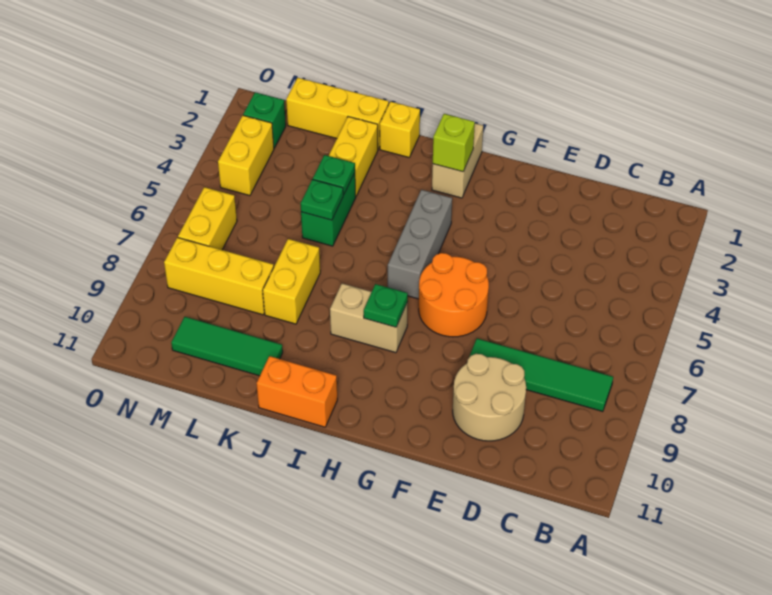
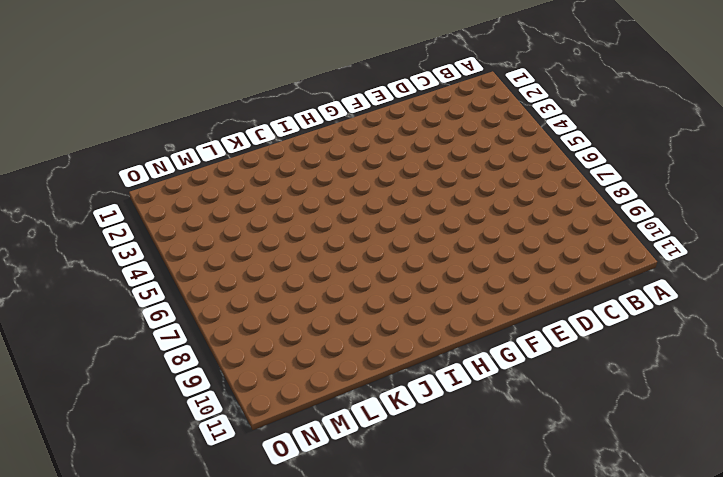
none -> green tile B8:E8 level 1
none -> tan round brick D9:E10 level 1
none -> orange round brick F6:G7 level 1

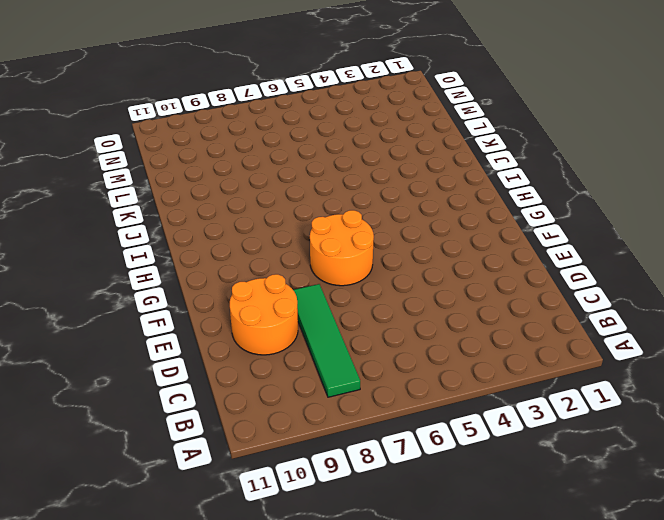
orange round brick D9:E10 level 1 -> tan round brick D9:E10 level 1
none -> tan brick H1:H2 level 1
none -> grey brick H4:H6 level 1
none -> tan brick H8:I8 level 1

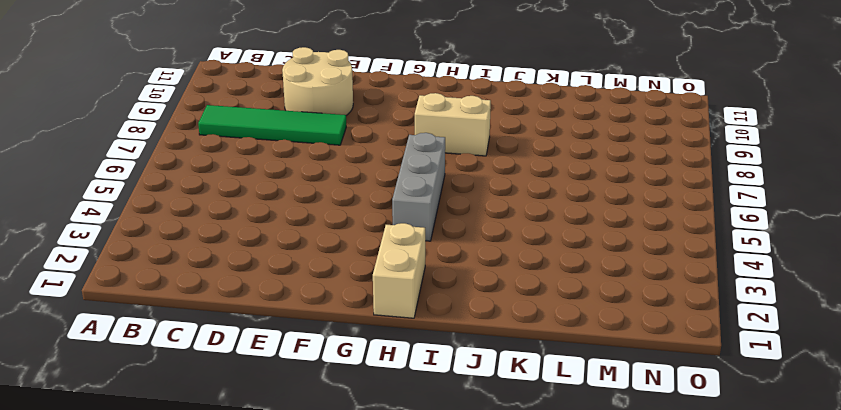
none -> orange round brick F6:G7 level 1
none -> orange brick I11:J11 level 1
none -> yellow brick J1 level 1

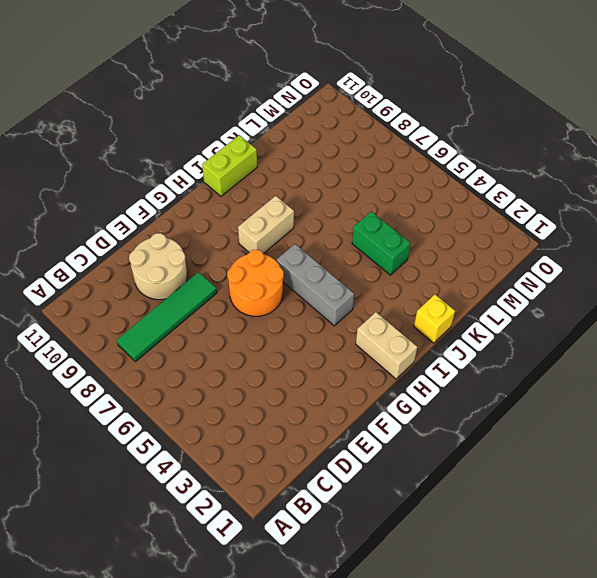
lime brick I11:J11 level 1 -> orange brick I11:J11 level 1
none -> yellow brick K1:M1 level 1
none -> yellow brick K2:K3 level 1
none -> yellow brick K7:K8 level 1

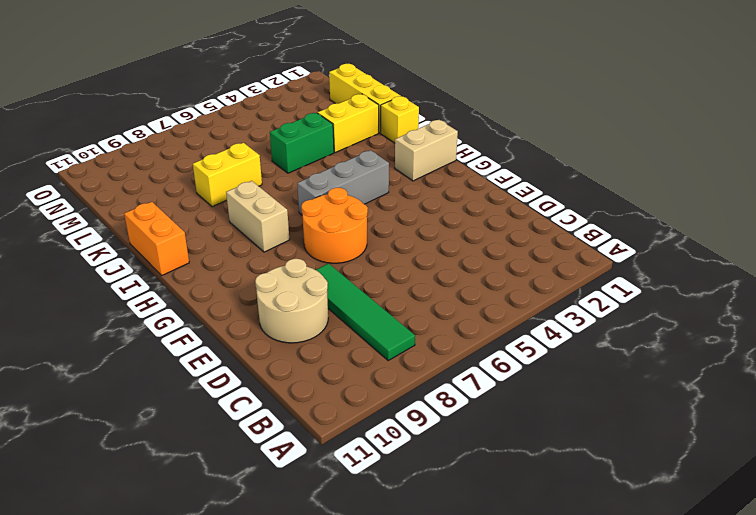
none -> green tile K10:M10 level 1
none -> yellow brick L8:N8 level 1
none -> green brick N2 level 1

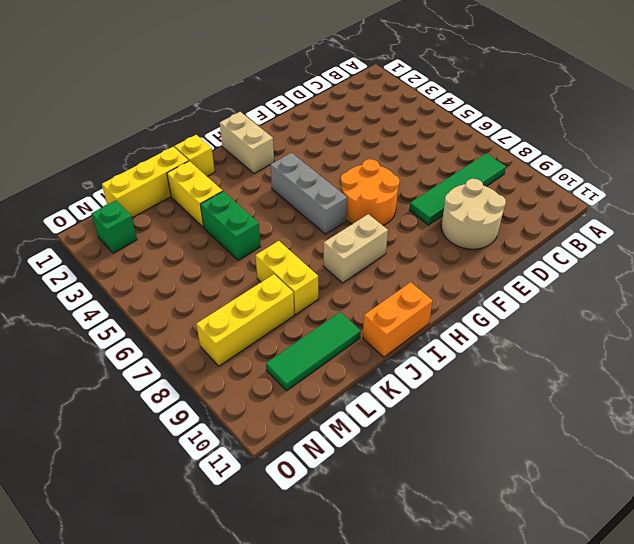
none -> yellow brick N3:N4 level 1
none -> yellow brick N6:N7 level 1
none -> lime brick H2 level 2

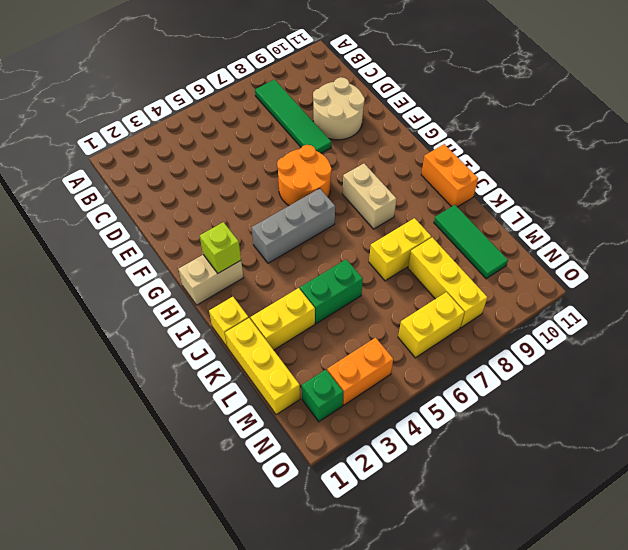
orange brick N3:N4 level 1 -> yellow brick N3:N4 level 1
none -> green plate H8 level 2
none -> green plate K4 level 2
none -> green plate K5 level 2

